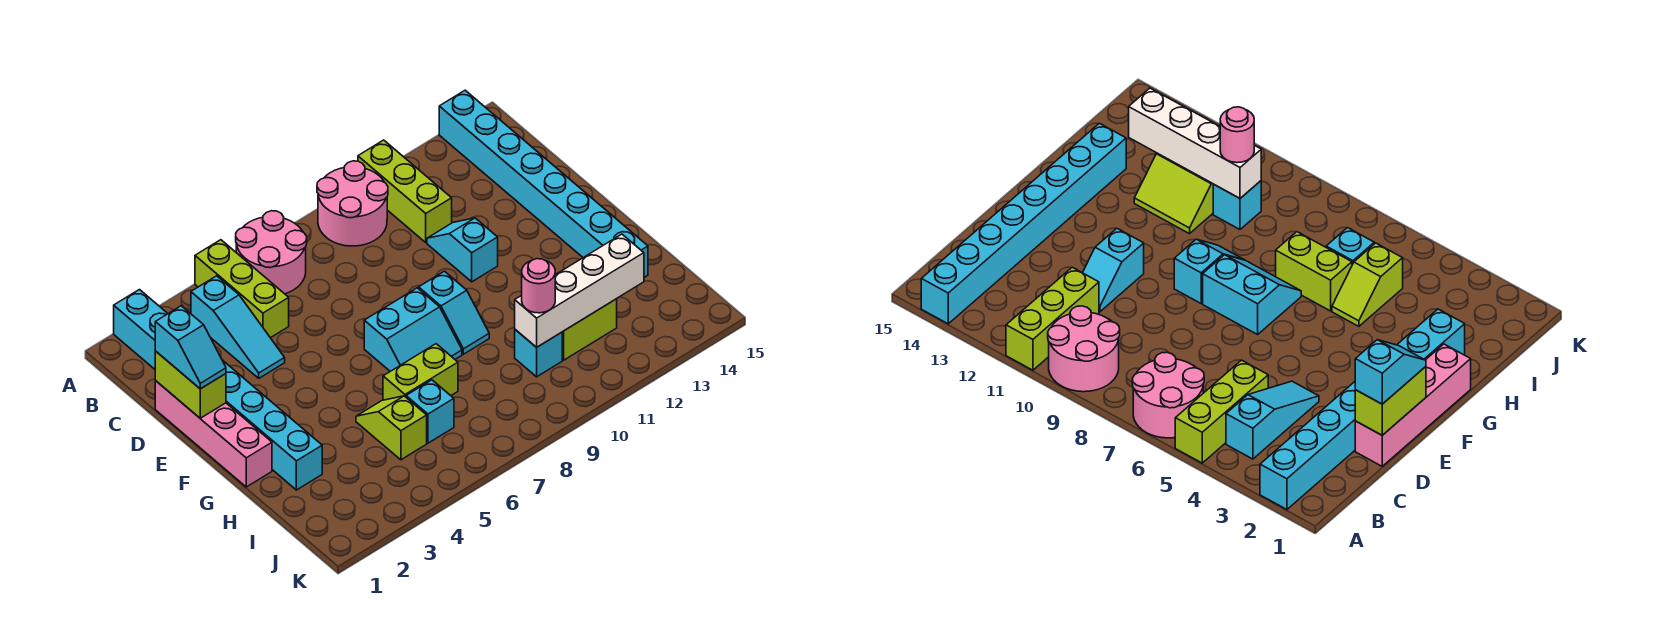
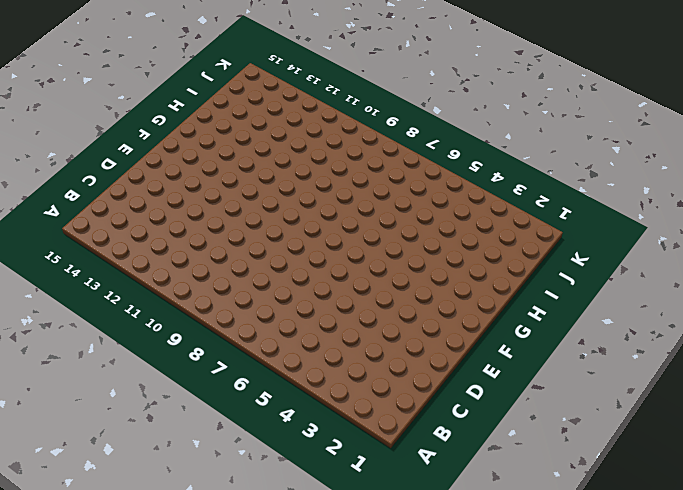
none -> cyan brick A2:H2 level 1
none -> lime brick A5:C5 level 1
none -> pink round brick A6:B7 level 1

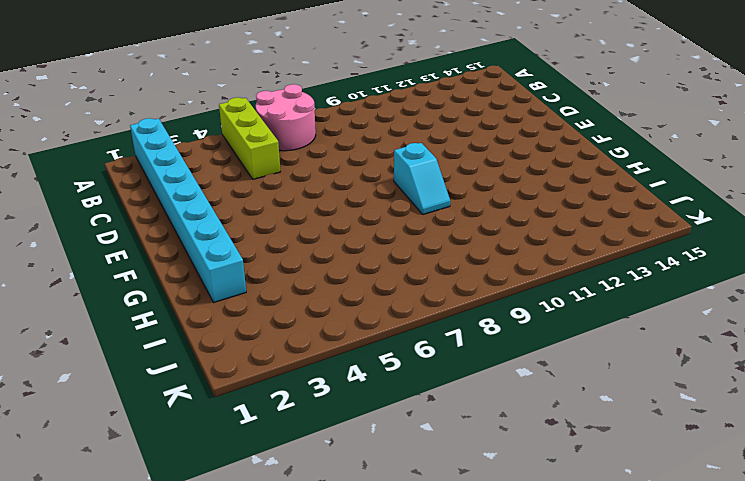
none -> pink round brick A9:B10 level 1
none -> lime brick A11:C11 level 1
none -> cyan brick A14:H14 level 1

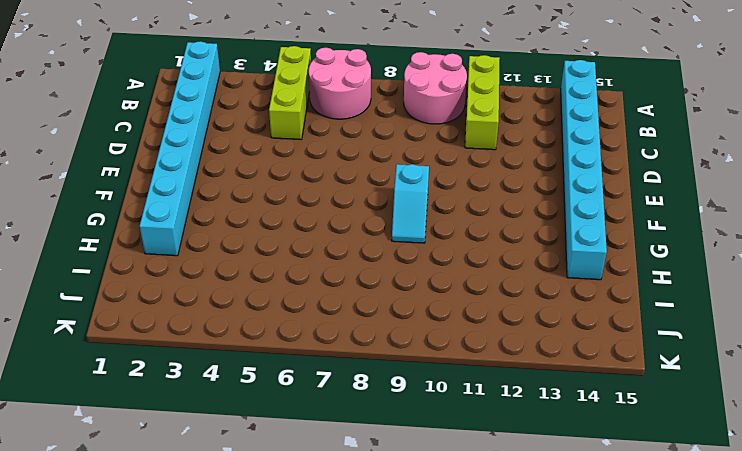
none -> cyan slope B4:D4 level 1 top B
none -> pink brick D1:G1 level 1
none -> cyan slope D11:E11 level 1 top E

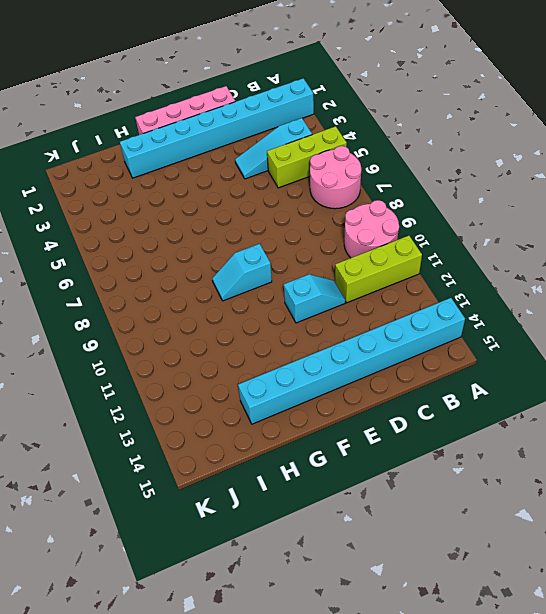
none -> cyan slope F7:G8 level 1 top F
none -> lime slope H5:I5 level 1 top I
none -> lime brick H6:H7 level 1

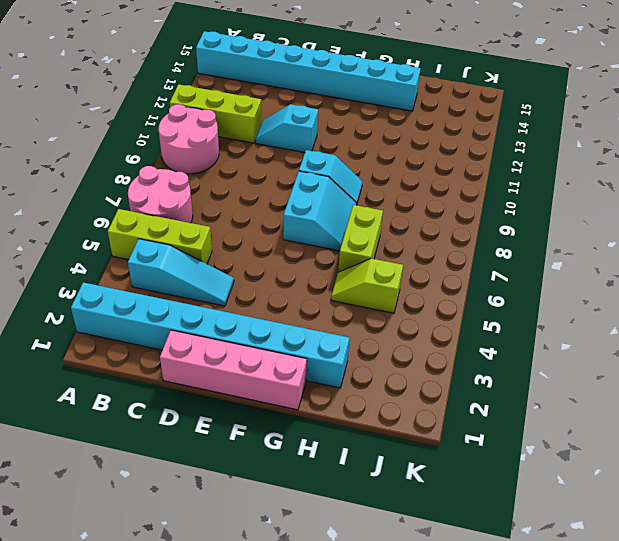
none -> lime slope H11:I12 level 1 top I
none -> cyan brick I6 level 1
none -> cyan brick I10 level 1

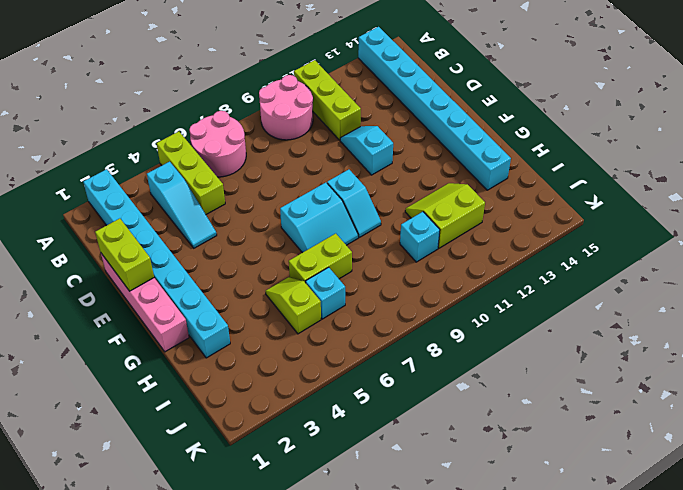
none -> white brick I10:I13 level 2
none -> cyan slope D1:E1 level 3 top D
none -> pink round brick I10 level 3

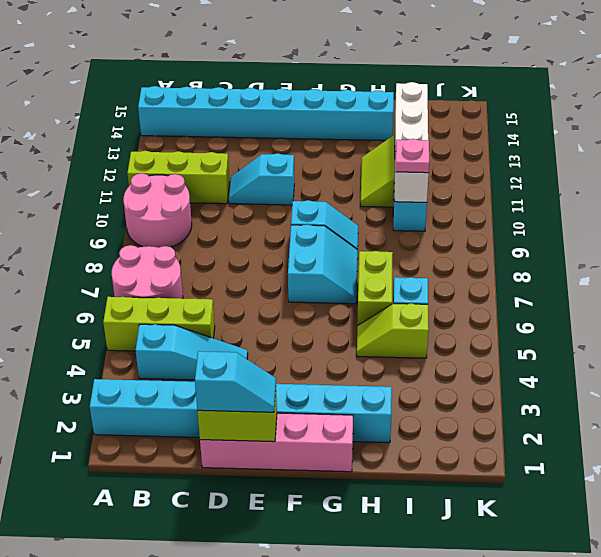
pink plate I10 level 3 -> pink round brick I10 level 3

